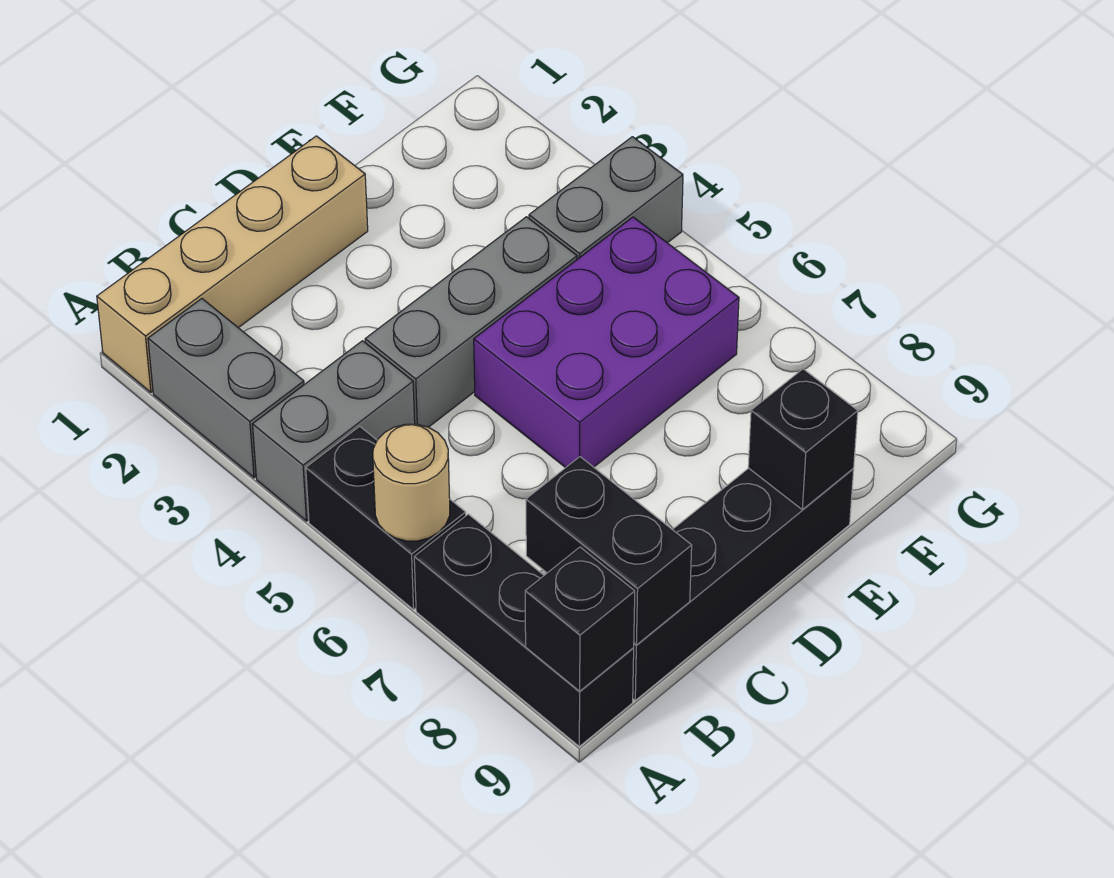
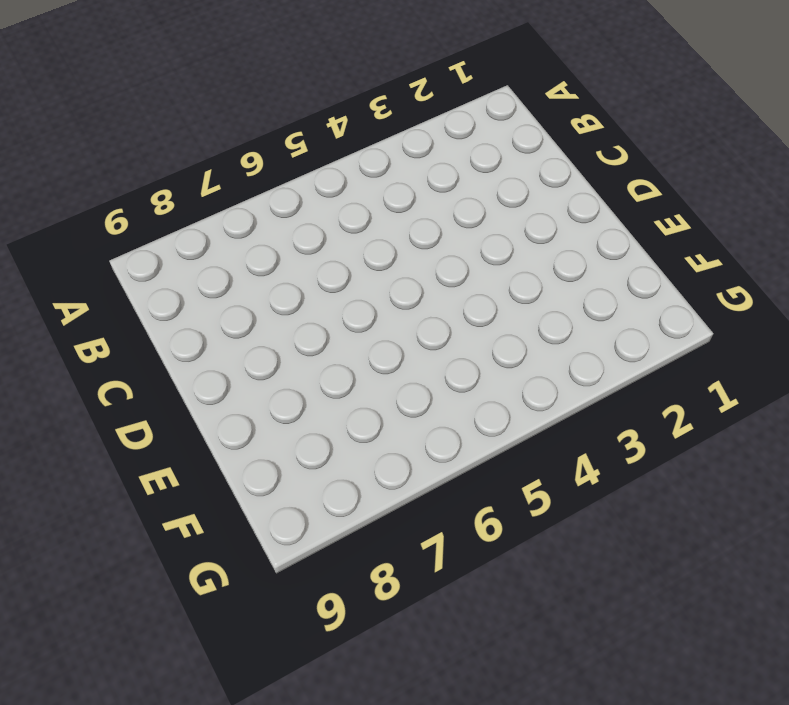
none -> tan brick A1:D1 level 1
none -> grey brick A2:A3 level 1
none -> grey brick A4:B4 level 1

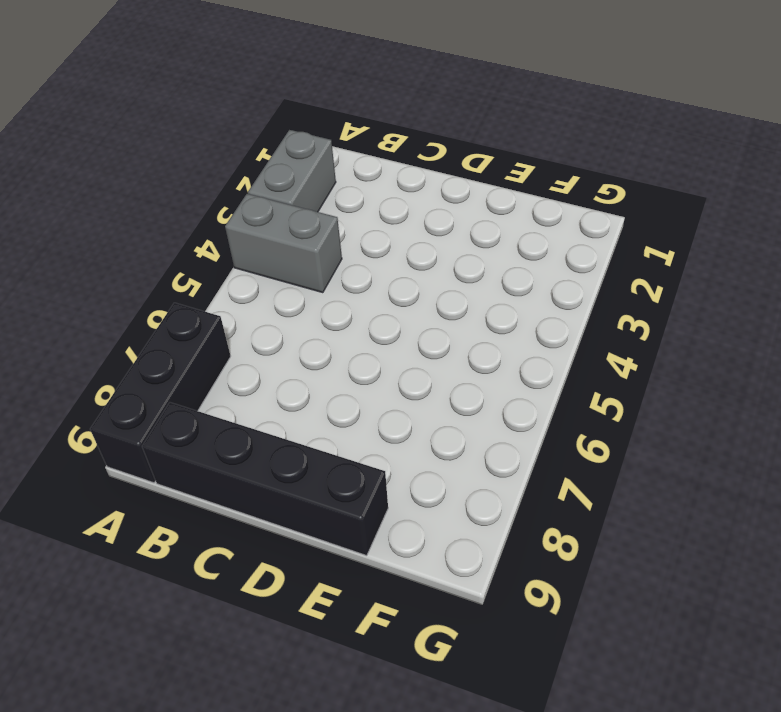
none -> tan brick A1:D1 level 1
none -> black brick A5:A6 level 1
none -> grey brick C4:E4 level 1

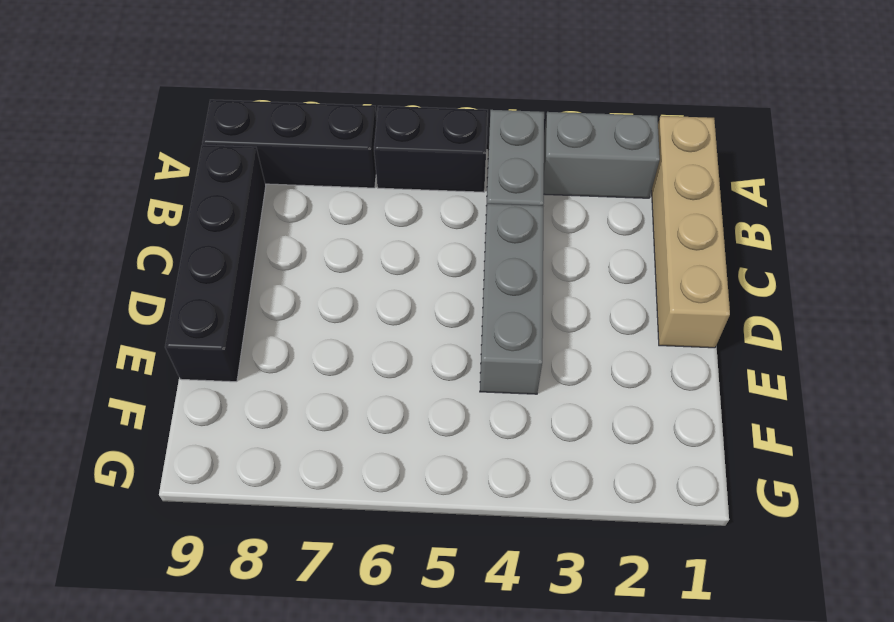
none -> purple brick D5:F6 level 1
none -> grey brick F4:G4 level 1
none -> tan round brick A6 level 2

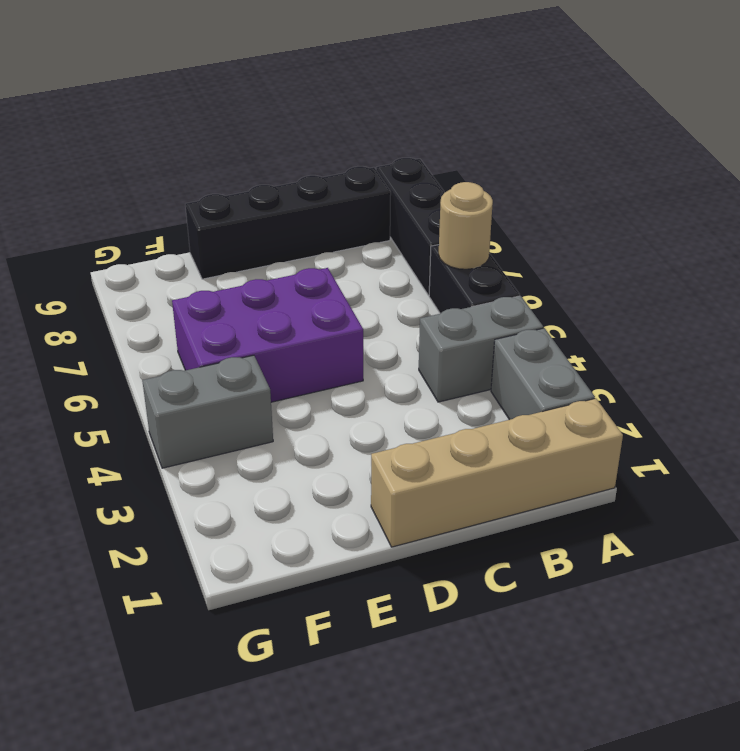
none -> grey brick C4:E4 level 1
none -> black brick A9 level 2
none -> black brick B8:B9 level 2

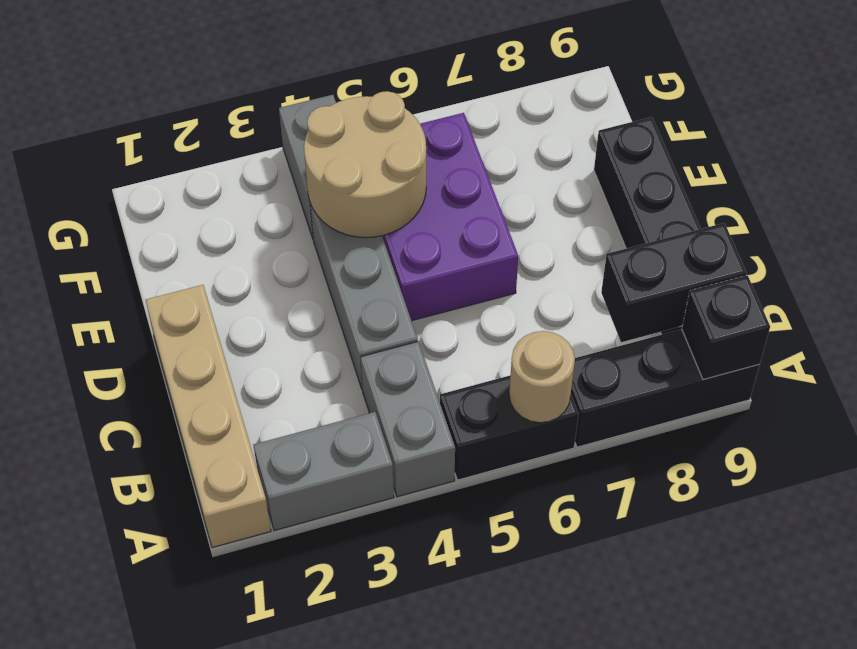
tan round brick E4:F5 level 2 -> none
none -> black brick E9 level 2

